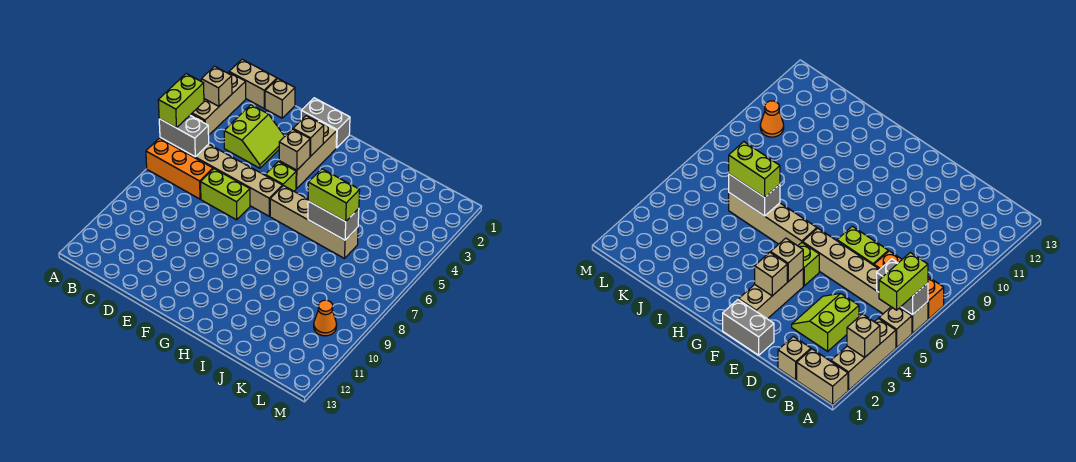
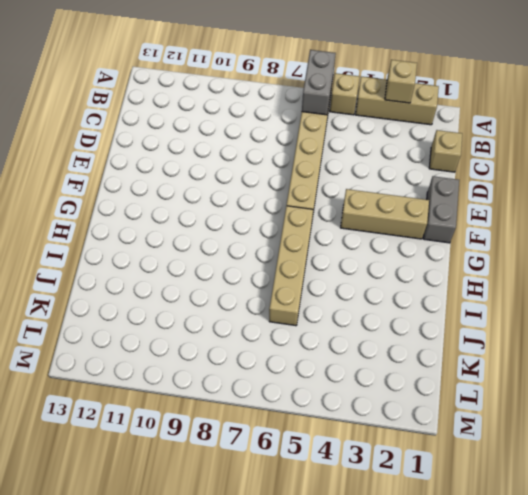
none -> tan brick A1:B1 level 1
none -> orange brick A7:C7 level 1
none -> lime slope C3:D4 level 1 top C

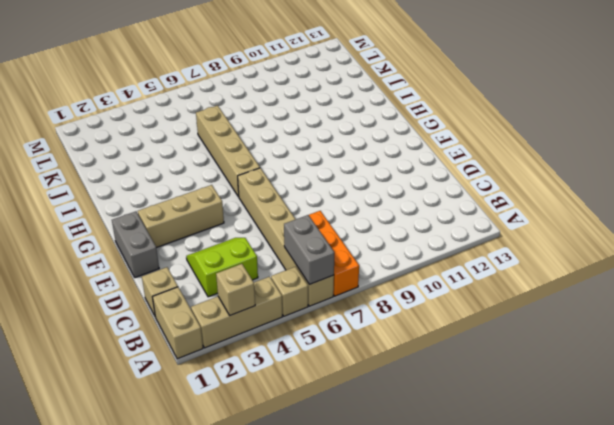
none -> lime brick D7:E7 level 1
none -> lime brick F5 level 1
none -> orange cone L10 level 1

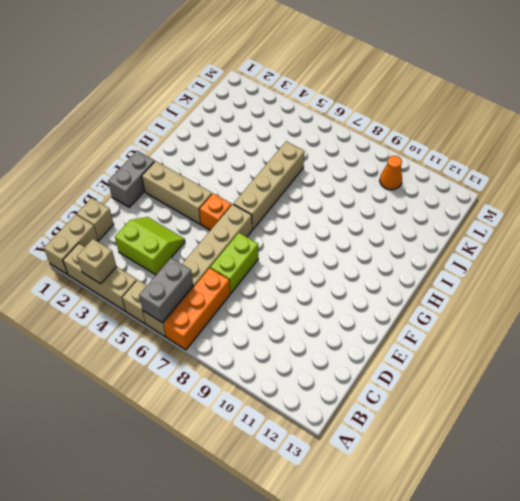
orange brick F5 level 1 -> lime brick F5 level 1
none -> tan brick F3 level 2
none -> tan brick F4 level 2
none -> grey brick I6:J6 level 2

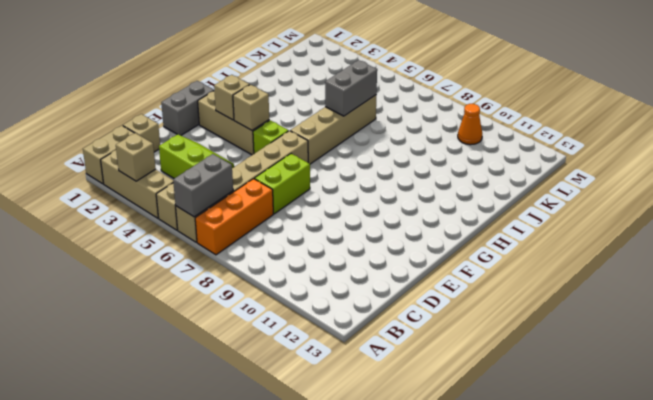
none -> lime brick A5:A6 level 3
none -> lime brick I6:J6 level 3

